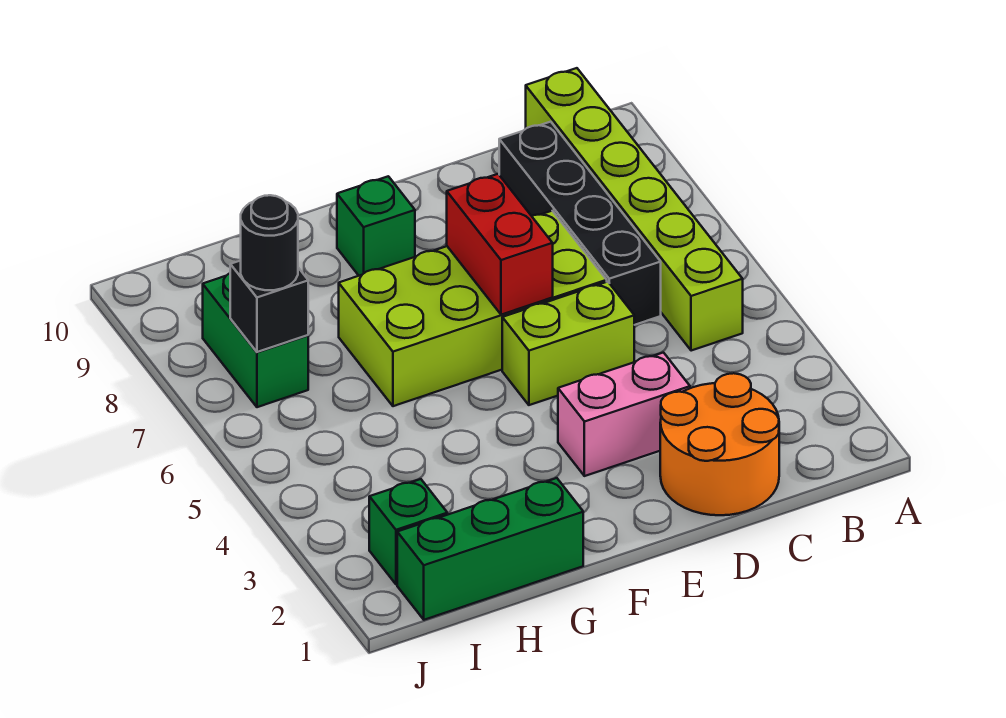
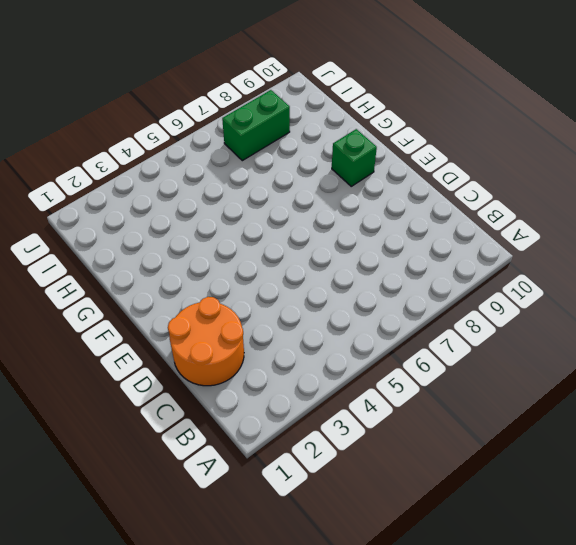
none -> lime brick B5:B10 level 1
none -> black brick C6:C9 level 1
none -> pink brick D3:E3 level 1

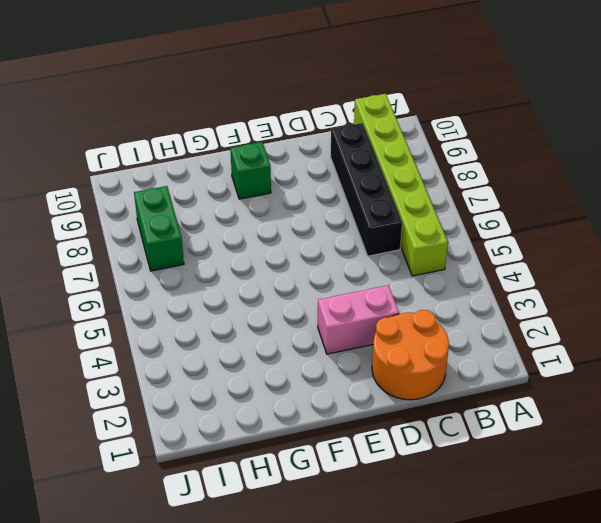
none -> lime brick D5:E5 level 1
none -> lime brick D6:G7 level 1
none -> green brick G1:I1 level 1

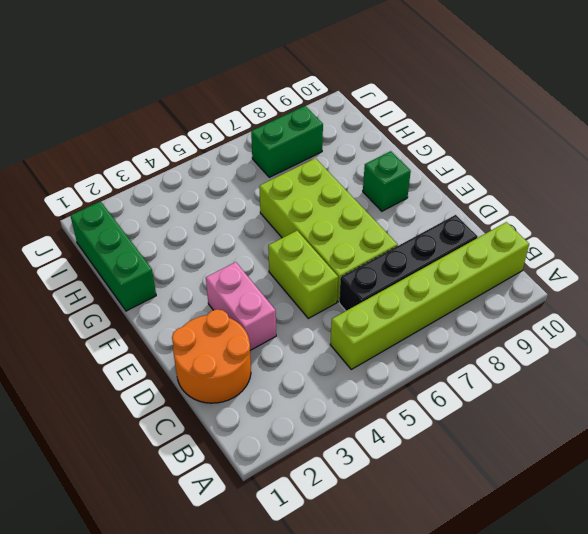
none -> green brick I2 level 1
none -> red brick E6:E7 level 2
none -> black brick I7 level 2

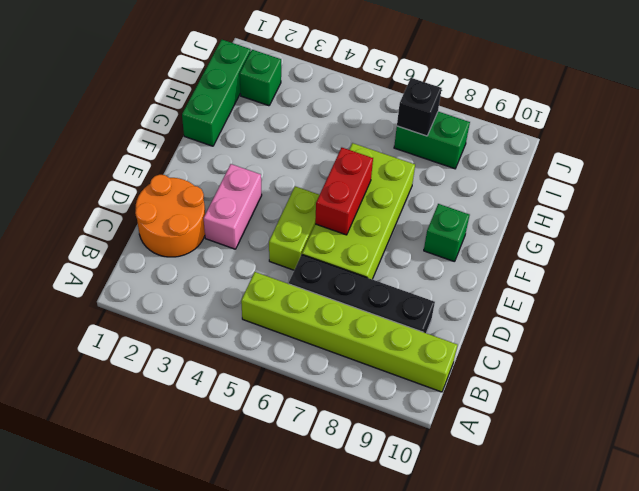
red brick E6:F6 level 2 -> red brick E6:E7 level 2
none -> black round brick I7 level 3

